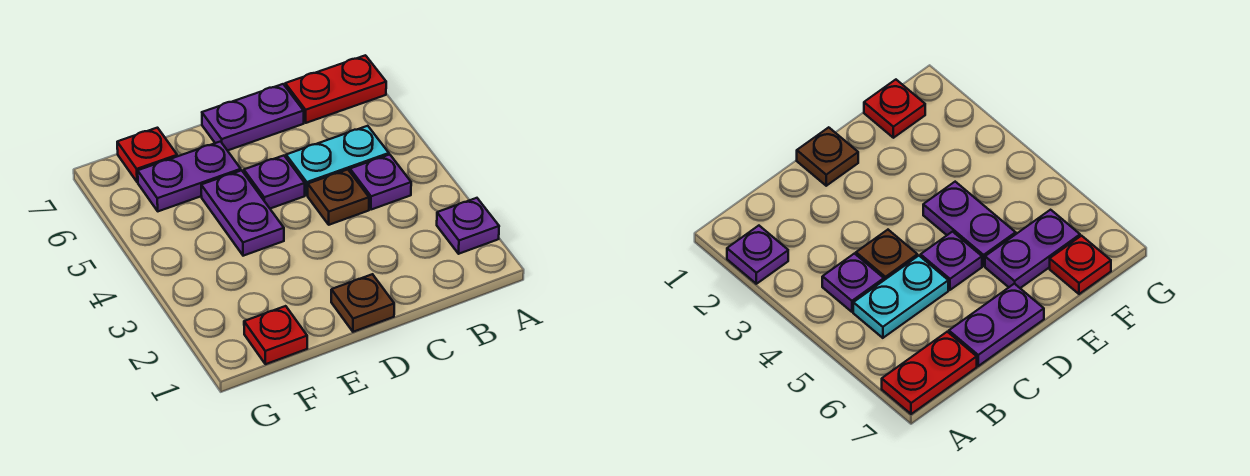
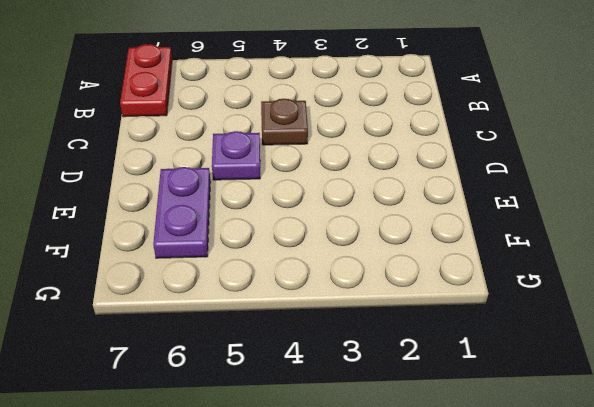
none -> purple plate A2 level 1
none -> purple plate B4 level 1
none -> cyan plate B5:C5 level 1

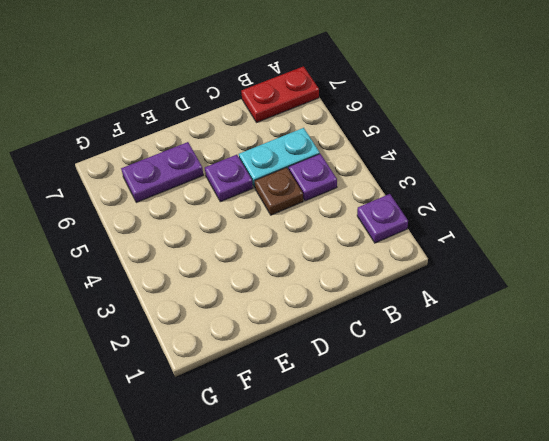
none -> purple plate C7:D7 level 1
none -> brown plate D1 level 1
none -> purple plate E4:E5 level 1

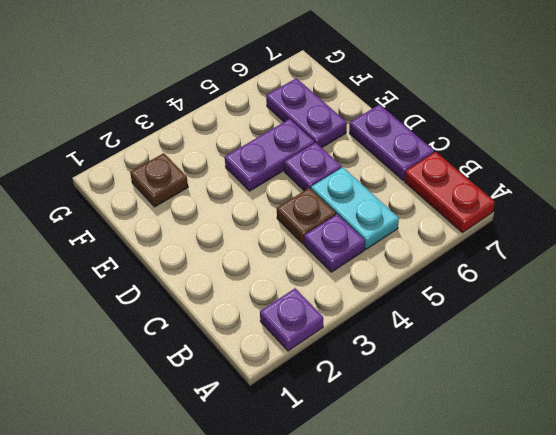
brown plate F2 level 1 -> brown plate D1 level 1
none -> red plate F1 level 1
none -> red plate F7 level 1

